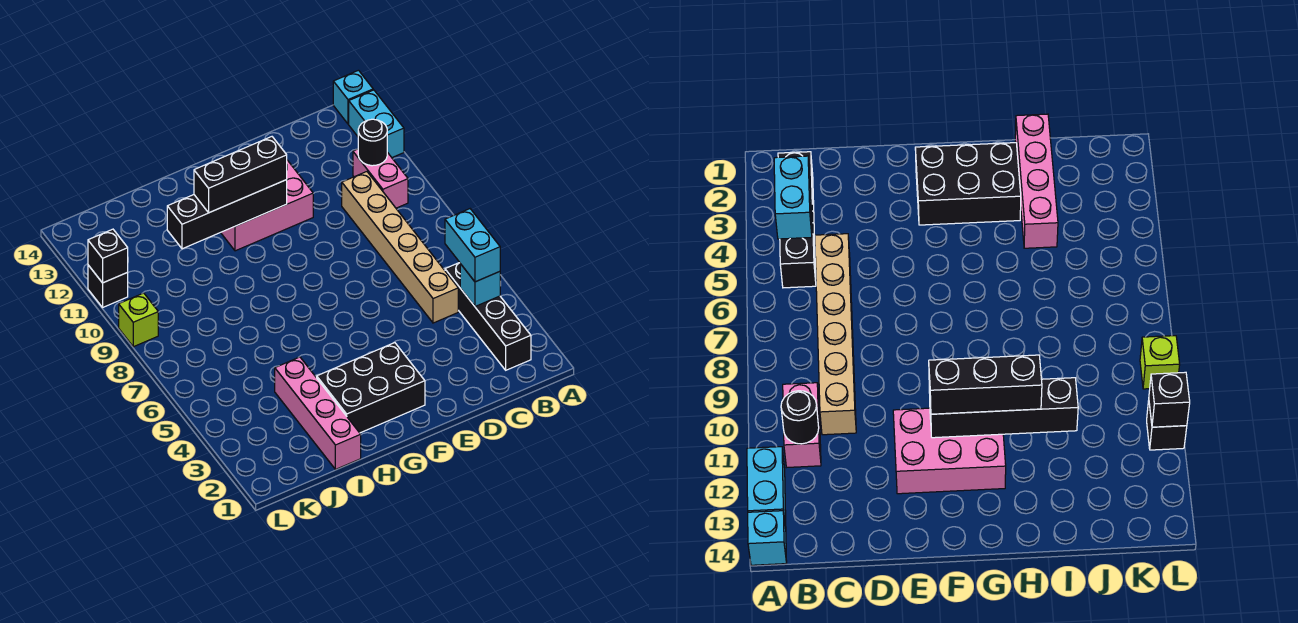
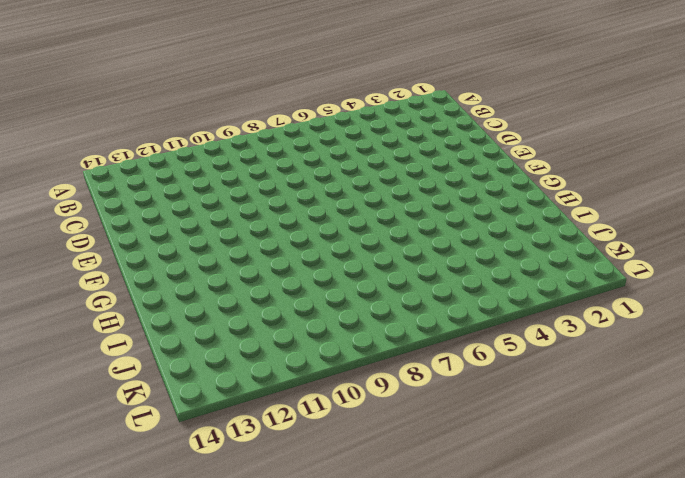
none -> cyan brick A12:A13 level 1
none -> cyan brick A14 level 1
none -> black brick B2:B5 level 1

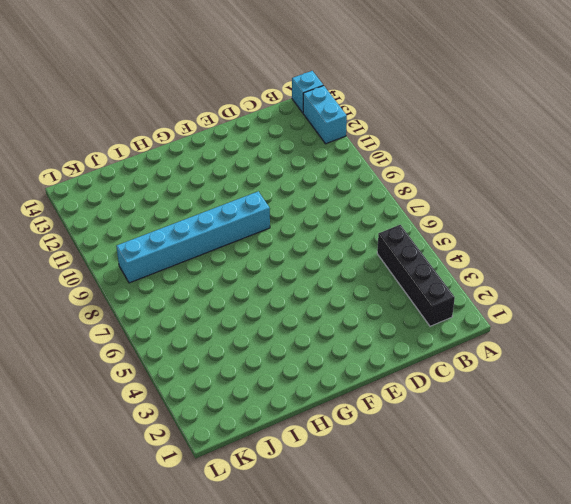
cyan brick F9:K9 level 1 -> none
none -> pink brick B10:B11 level 1
none -> tan brick C5:C10 level 1
none -> pink brick E11:G12 level 1

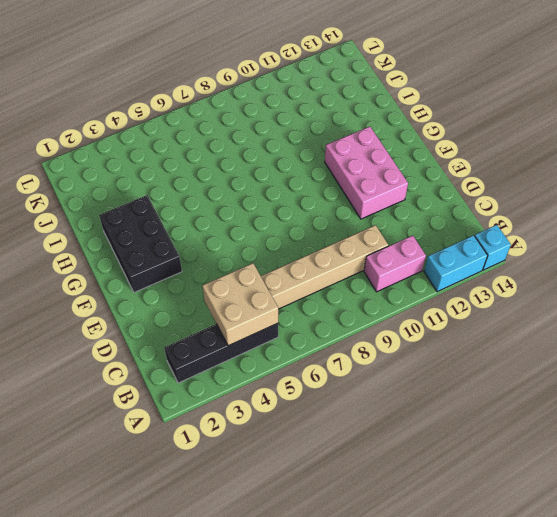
tan brick B4:C5 level 2 -> cyan brick B4 level 2
none -> pink brick I1:I4 level 1
none -> lime brick L9 level 1
none -> black brick L11 level 1

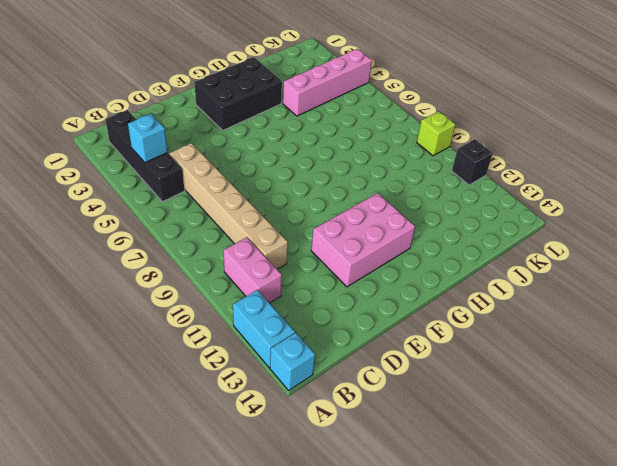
pink brick I4:L4 level 1 -> pink brick I1:I4 level 1
none -> black round brick B11 level 2
none -> black brick F11:I11 level 2
none -> black brick L11 level 2

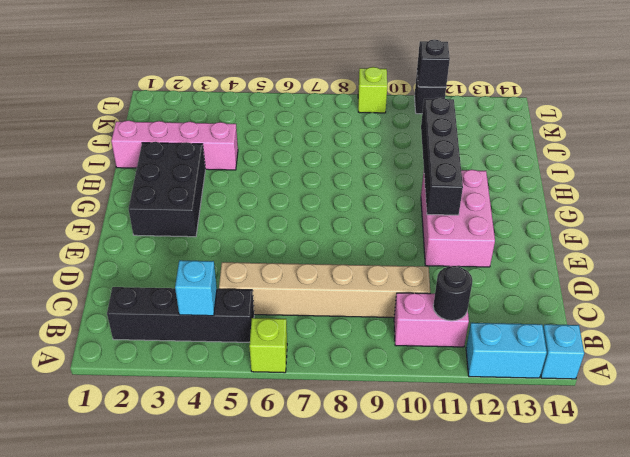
lime brick A6 level 1 -> none
none -> cyan brick B4:B5 level 3
none -> black brick F11:H11 level 3

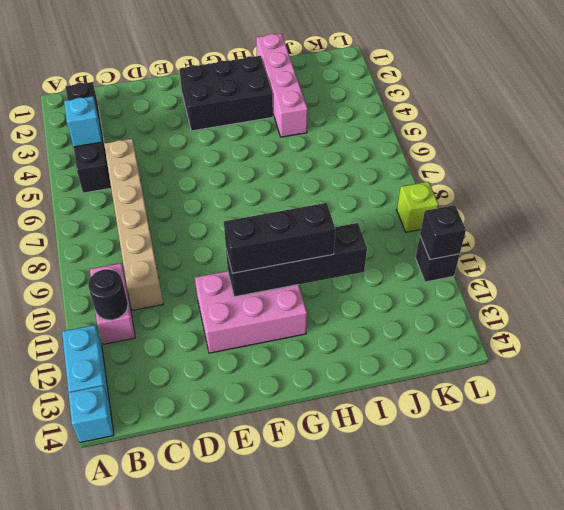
none -> cyan brick B4:B5 level 3

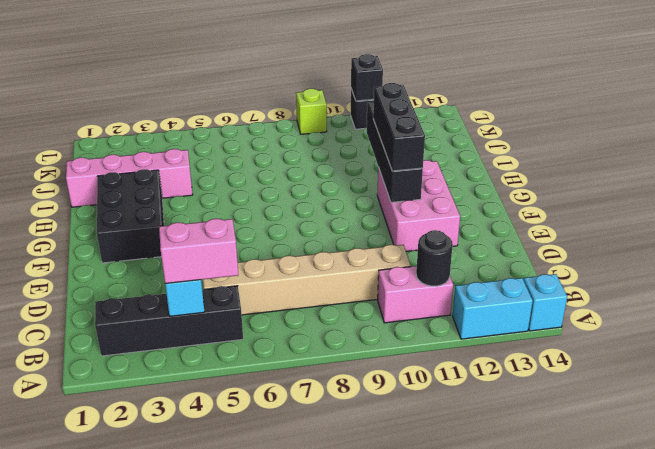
pink brick B4:B5 level 3 -> cyan brick B4:B5 level 3

